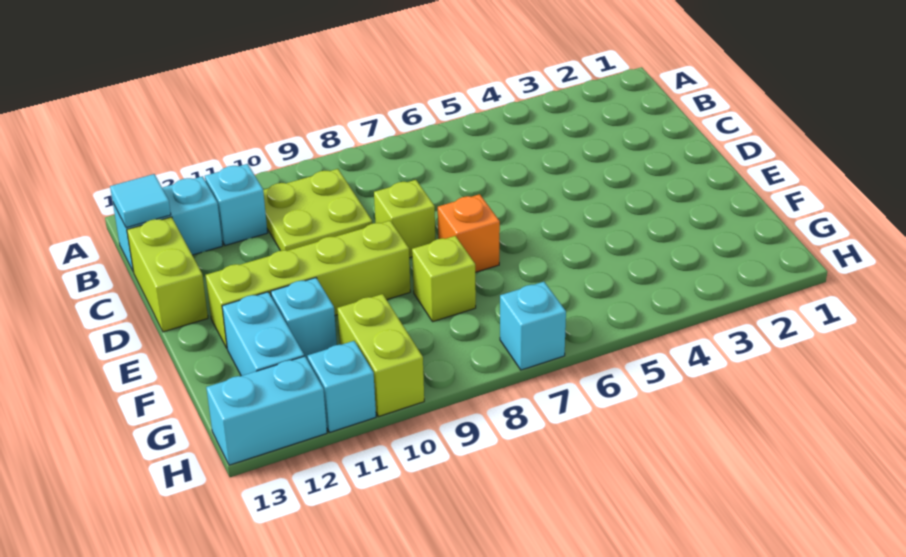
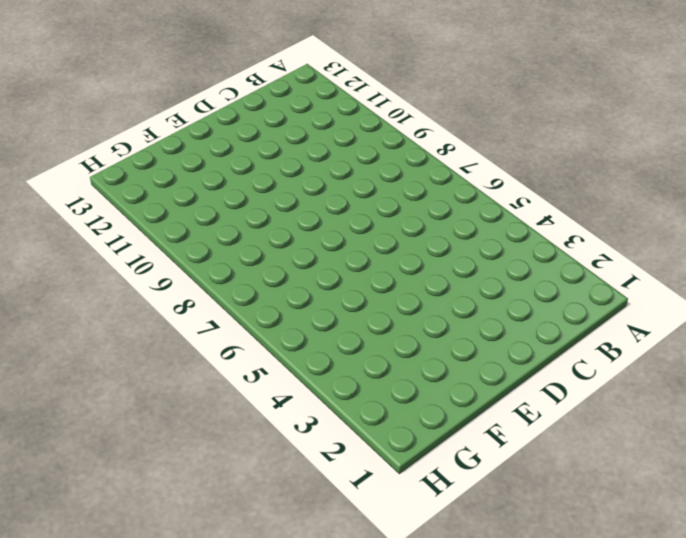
none -> lime plate B9:C10 level 1
none -> cyan brick B11 level 1
none -> cyan brick B12:B13 level 1

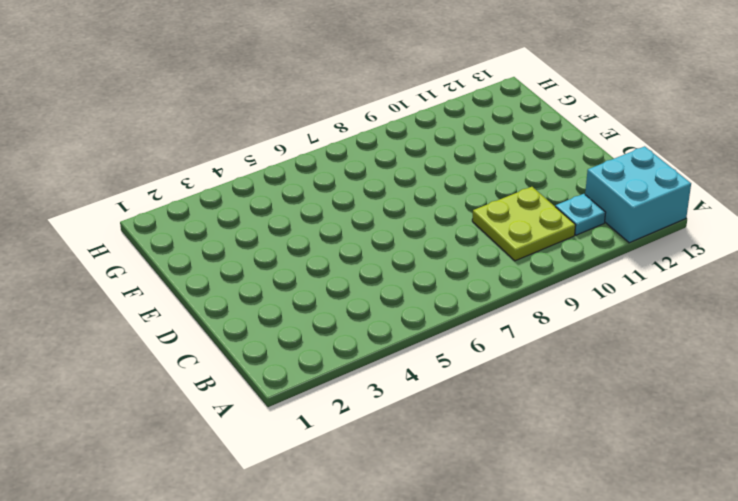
cyan brick A12:B13 level 1 -> cyan brick B12:B13 level 1
cyan plate B11 level 1 -> cyan brick B11 level 1
none -> lime brick C13:D13 level 1
none -> lime brick D8 level 1
none -> orange brick E7 level 1

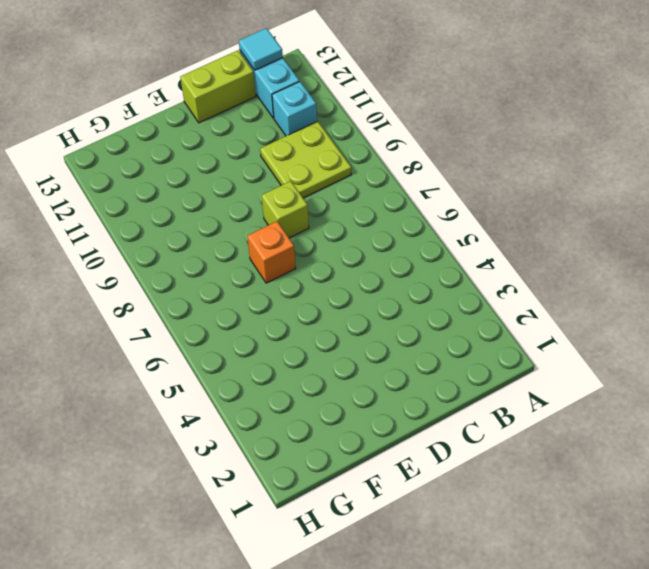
none -> lime brick E9:E12 level 1
none -> lime brick F8 level 1
none -> cyan brick F11 level 1

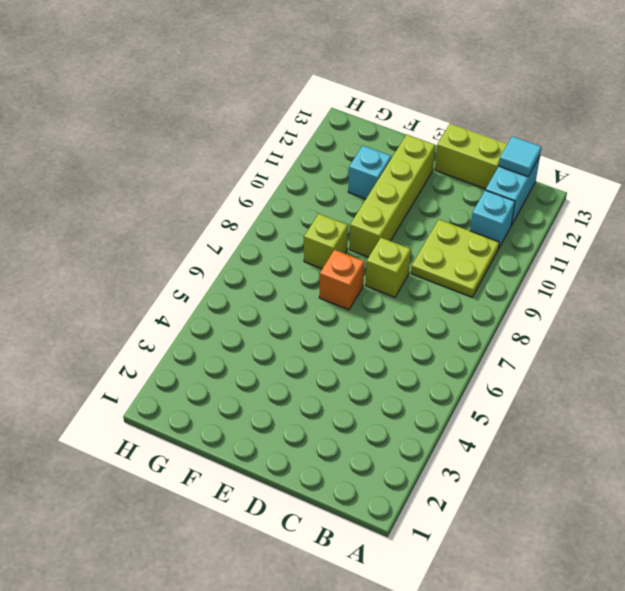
none -> cyan brick F12:G12 level 1
none -> lime brick G10:H10 level 1
none -> cyan brick H7 level 1

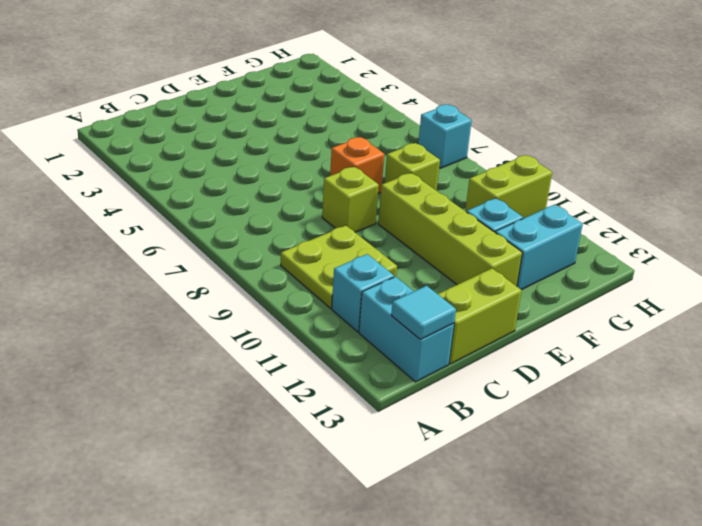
none -> cyan brick H11 level 1
none -> cyan brick H12:H13 level 1

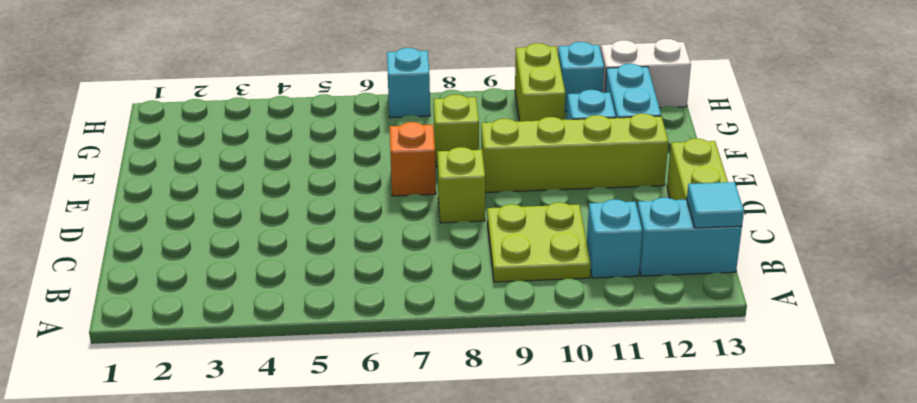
white brick H12:H13 level 1 -> cyan brick H12:H13 level 1

